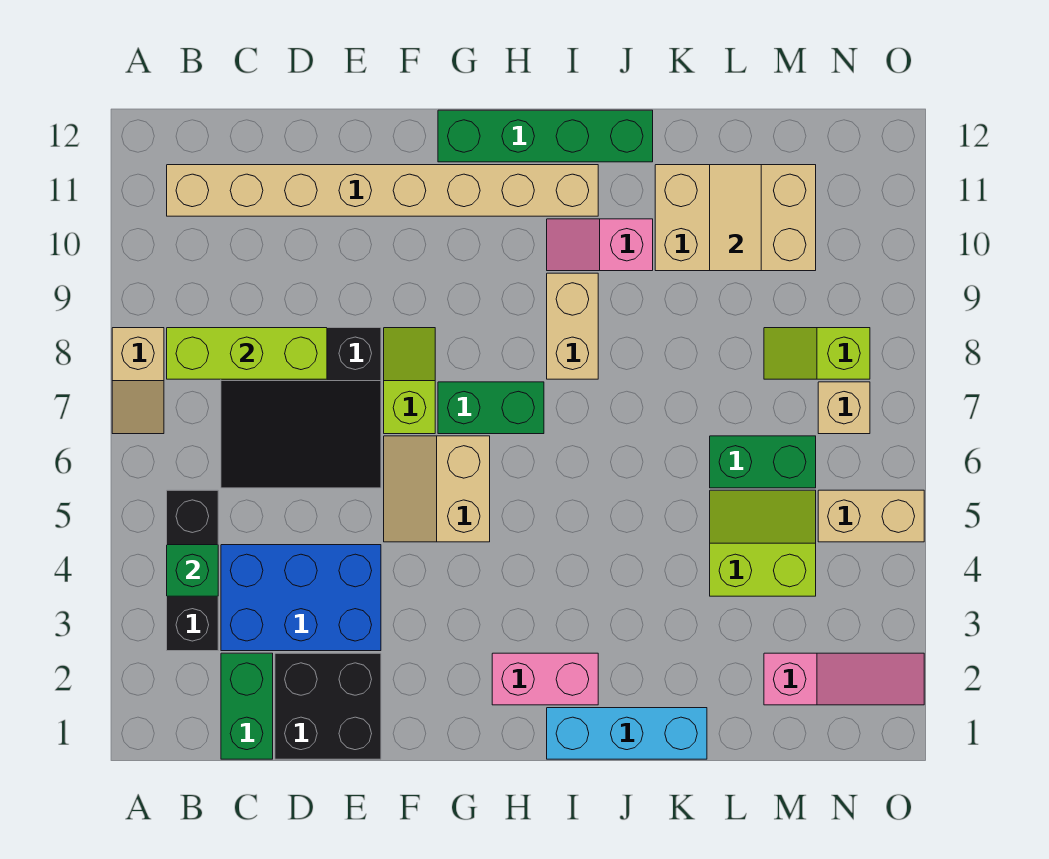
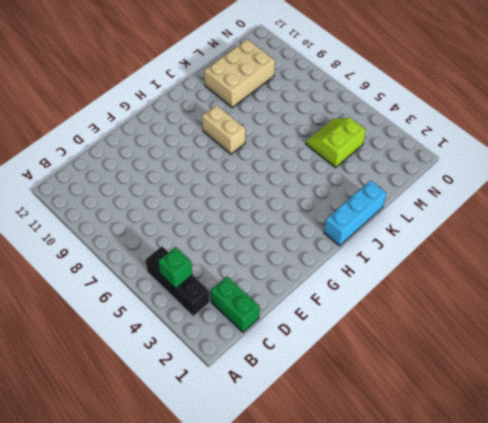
none -> tan slope A7:A8 level 1 top 8
none -> tan brick B11:I11 level 1
none -> blue brick C3:E4 level 1

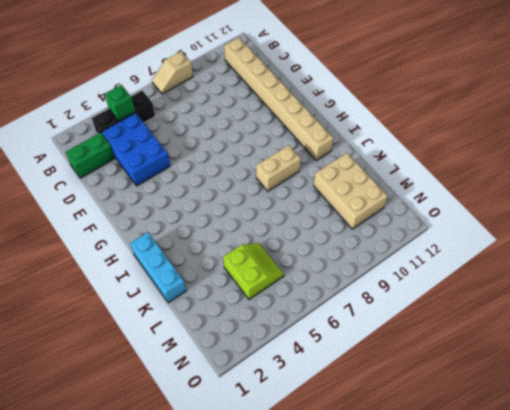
none -> black slope C6:E8 level 1 top 8
none -> black brick D1:E2 level 1
none -> tan slope F5:G6 level 1 top G

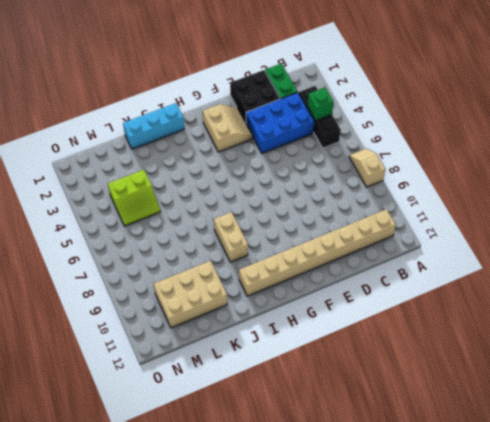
tan slope F2:G3 level 1 top G -> tan slope F5:G6 level 1 top G
none -> black slope C6:E8 level 1 top 8
none -> lime slope F7:F8 level 1 top 7
none -> green brick G7:H7 level 1

